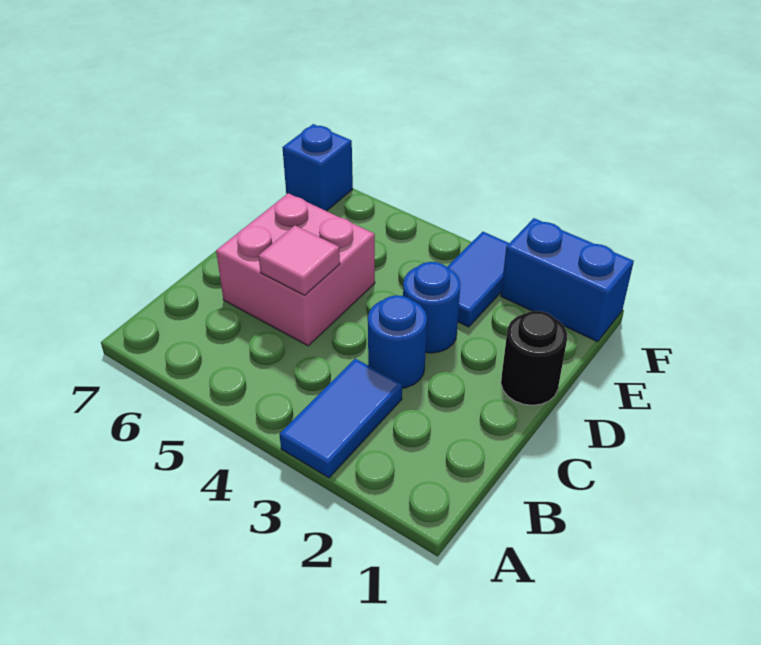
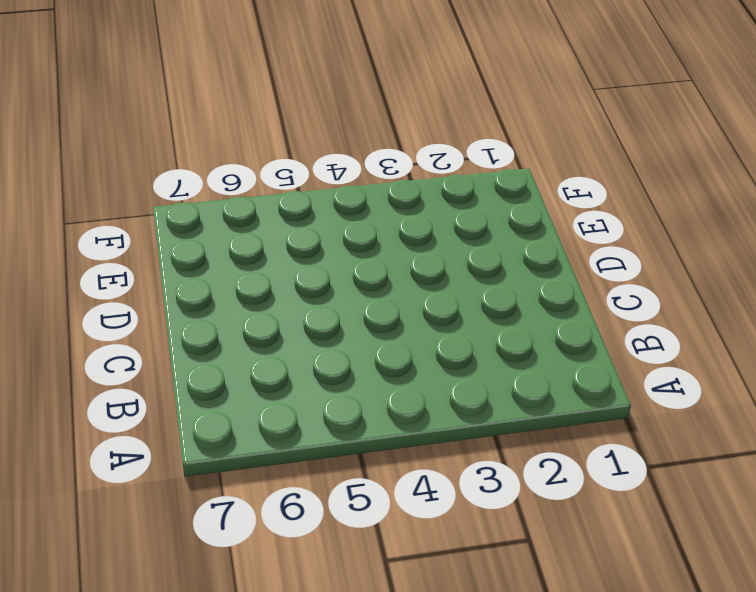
none -> blue tile A3:B3 level 1
none -> blue round brick C3 level 1

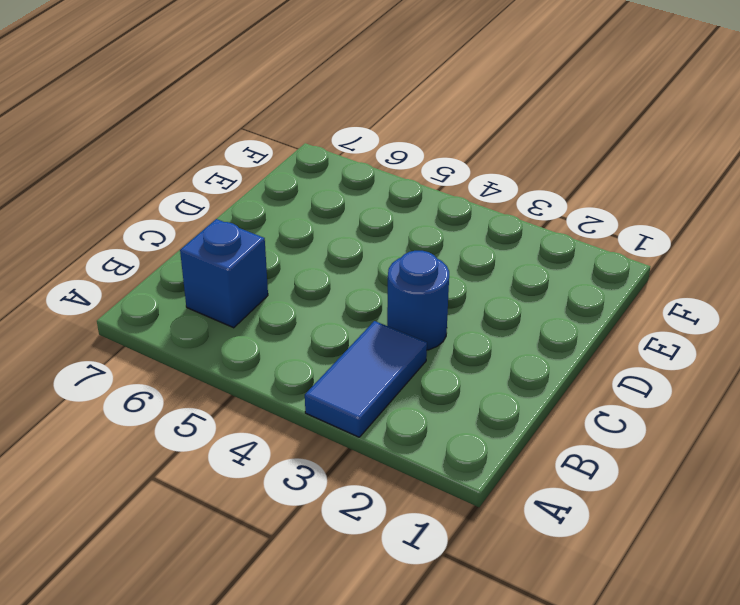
blue brick B6 level 1 -> blue brick F7 level 1
none -> pink brick C5:D6 level 1
none -> black round brick D1 level 1

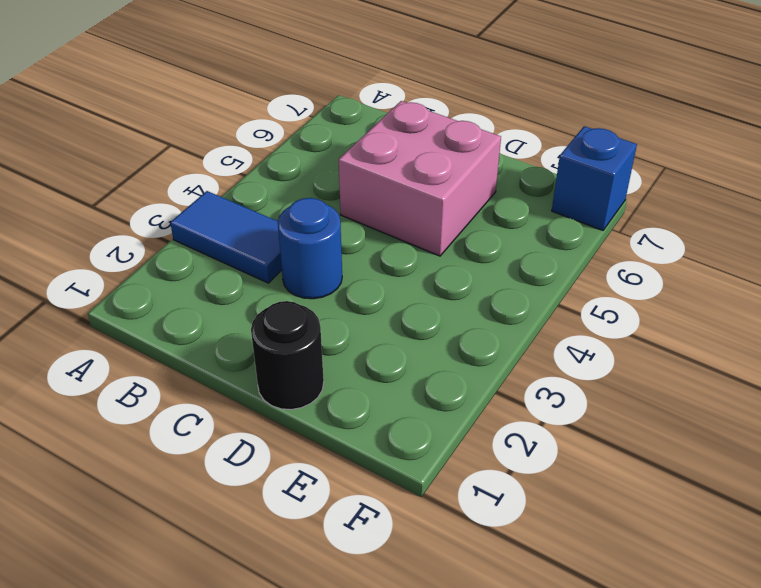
none -> blue round brick D3 level 1
none -> blue tile E3:F3 level 1

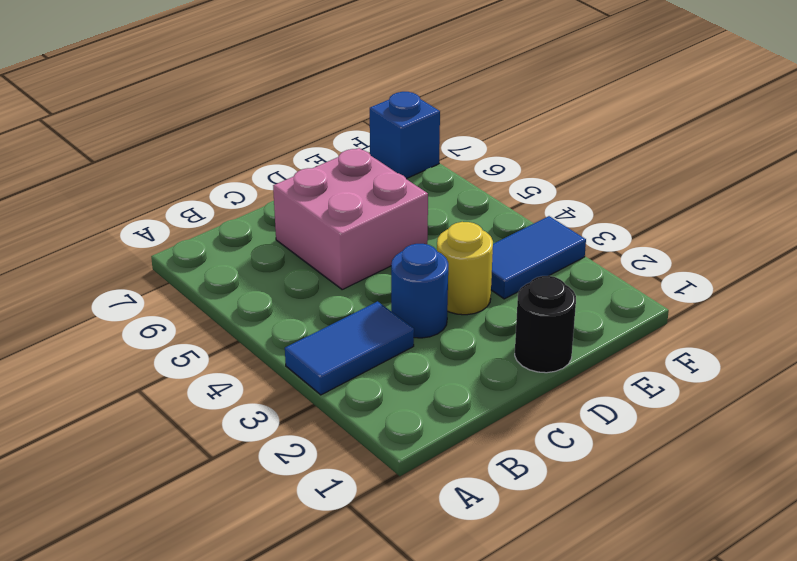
yellow round brick D3 level 1 -> blue round brick D3 level 1
none -> blue brick F1:F2 level 1
none -> pink tile C5 level 2

